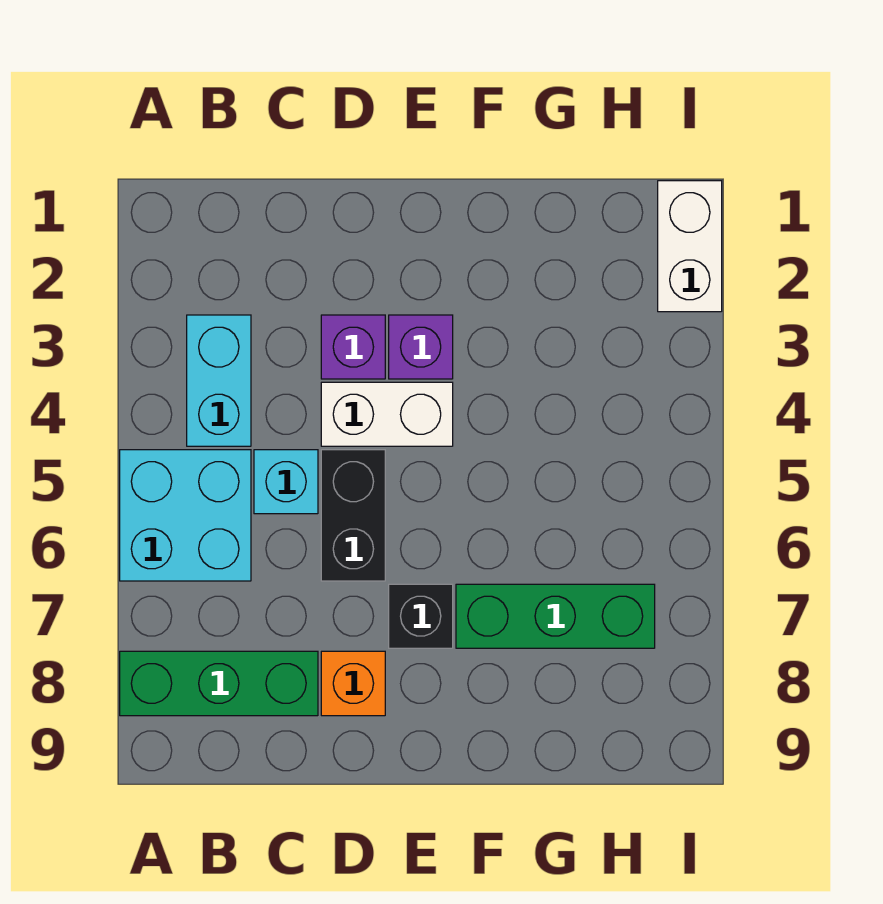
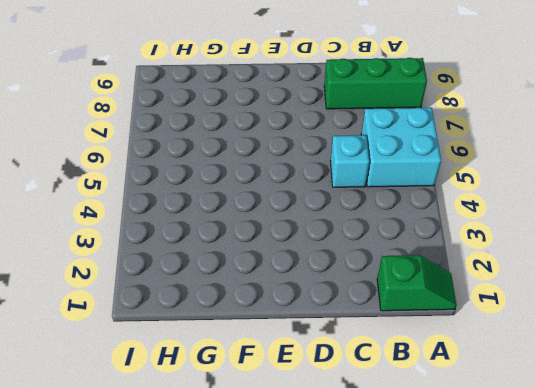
green slope A1:B1 level 1 top B -> none
none -> cyan brick B3:B4 level 1
none -> purple brick D3 level 1
none -> white brick D4:E4 level 1

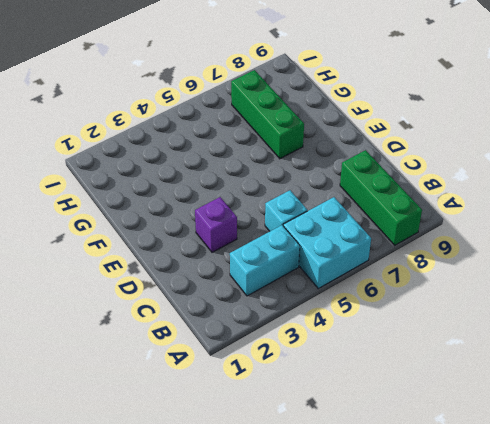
none -> white brick D4:E4 level 1
none -> black brick D5:D6 level 1
none -> orange brick D8 level 1

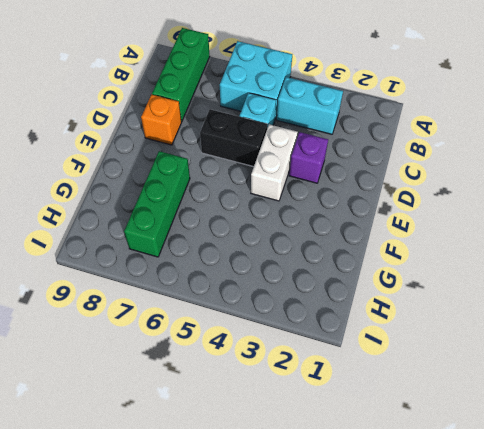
none -> purple brick E3 level 1
none -> black brick E7 level 1
none -> white brick I1:I2 level 1

